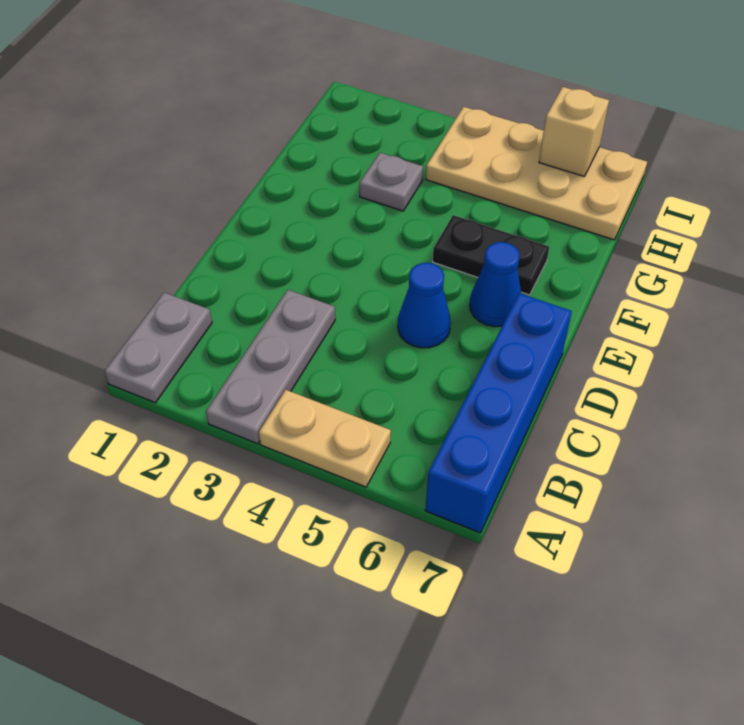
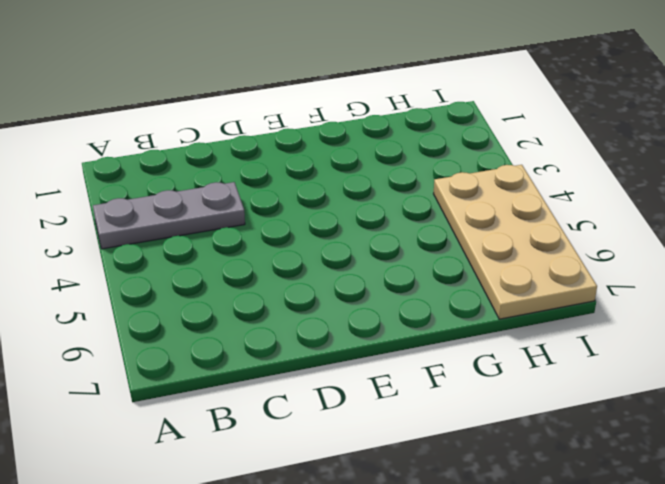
none -> grey plate A1:B1 level 1
none -> tan plate A4:A5 level 1

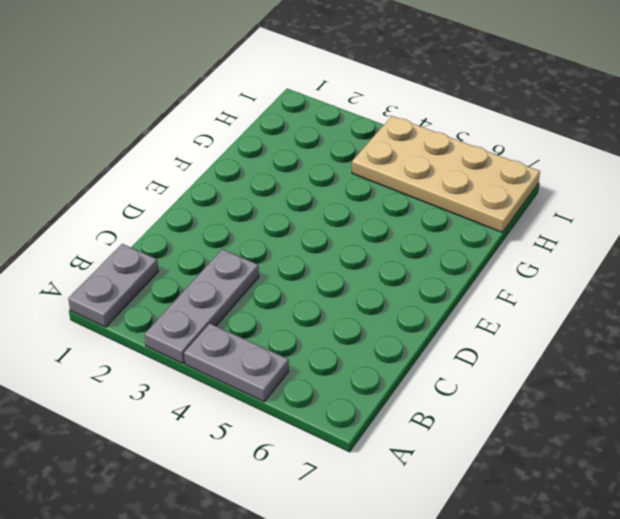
grey plate A4:A5 level 1 -> tan plate A4:A5 level 1
none -> blue brick A7:D7 level 1
none -> blue cone D5 level 1

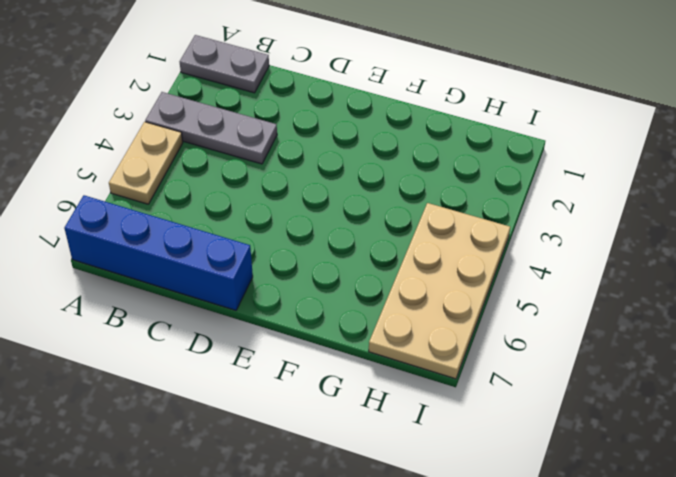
none -> blue cone D5 level 1
none -> blue cone E6 level 1

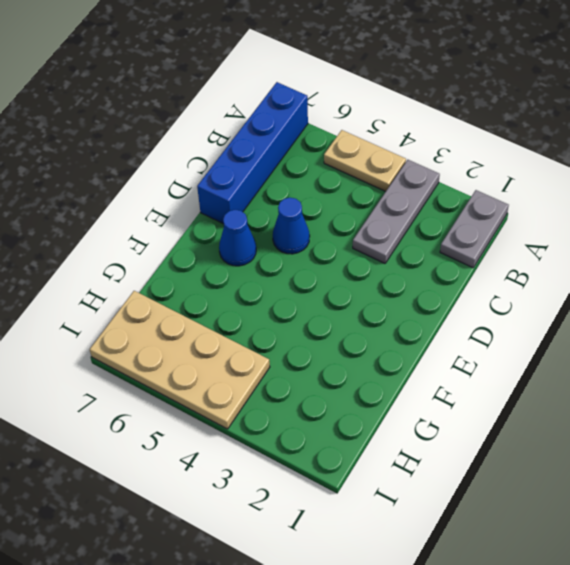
none -> black plate F5:F6 level 1
none -> grey plate G3 level 1

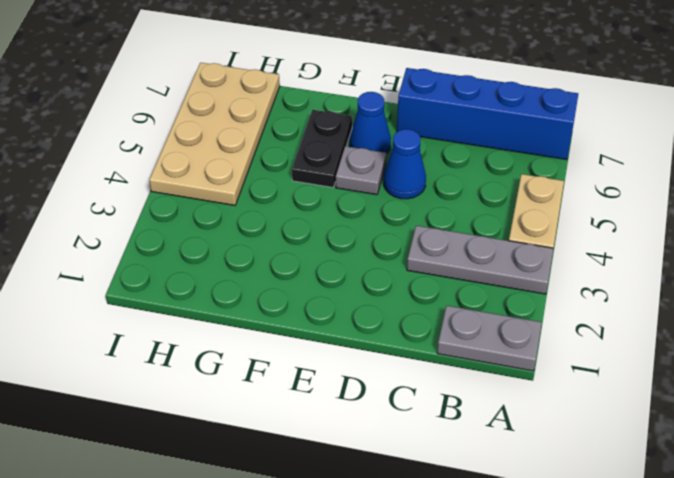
grey plate E5 level 1 -> grey plate G3 level 1
none -> tan brick I6 level 2

